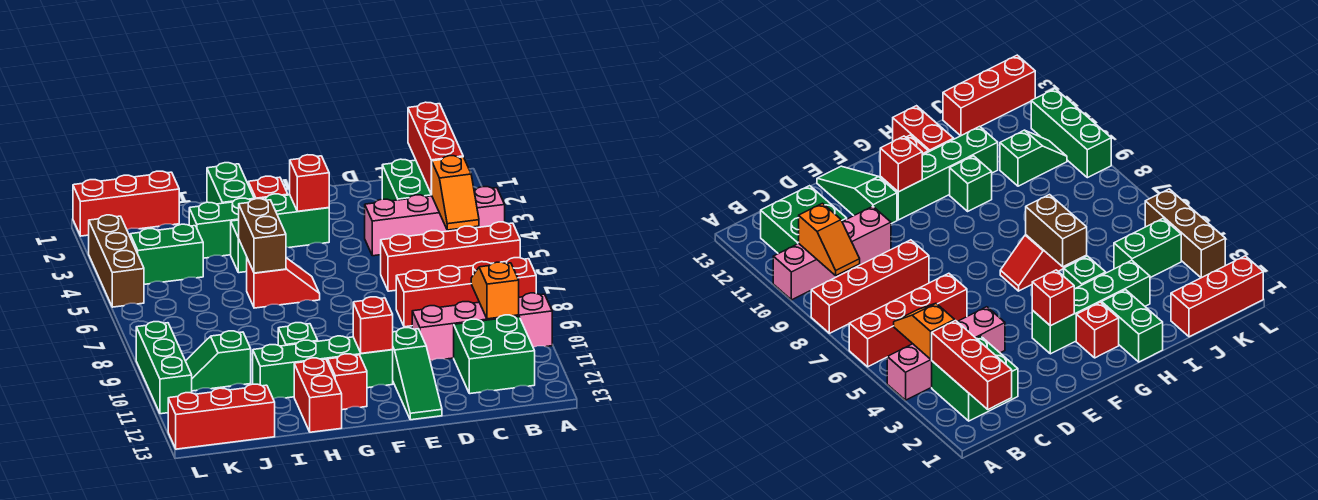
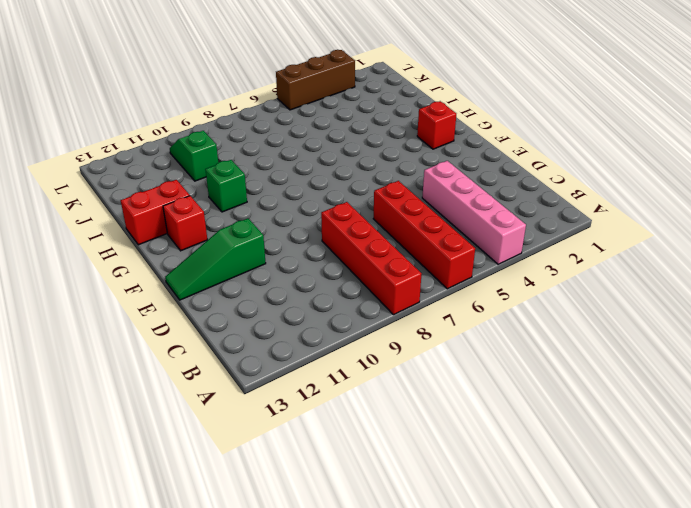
none -> pink brick A10:D10 level 1
none -> green brick B2:C3 level 1
none -> green brick B11:C12 level 1

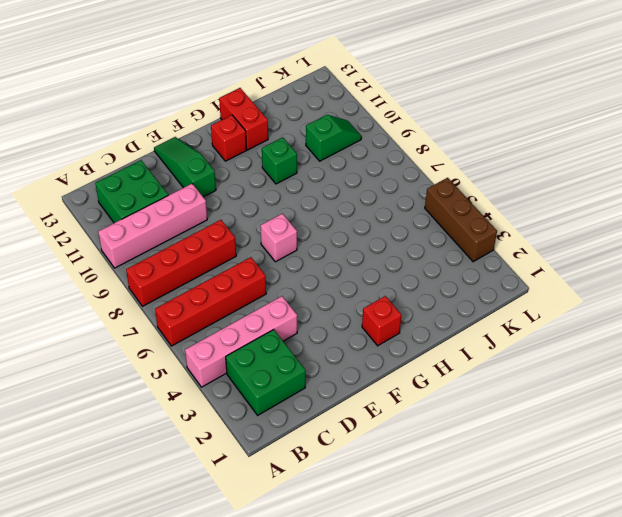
pink brick F7 level 1 -> none
none -> green brick F3:I3 level 1
none -> green brick F11:I11 level 1
none -> red slope G6:H6 level 1 top H

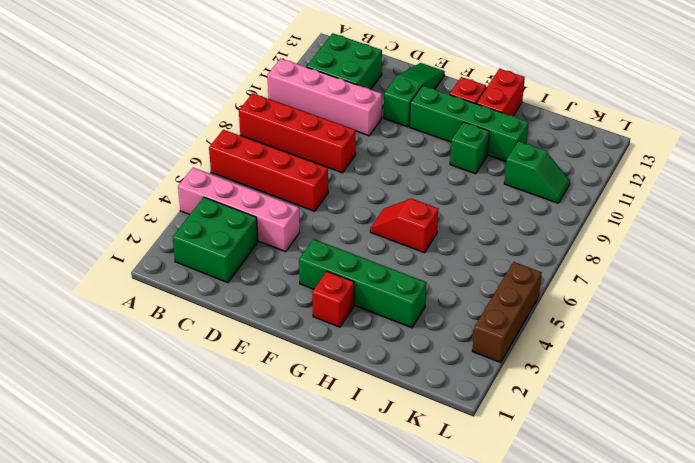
none -> green brick H1:H2 level 1
none -> green brick H4 level 1
none -> red brick J1:L1 level 1

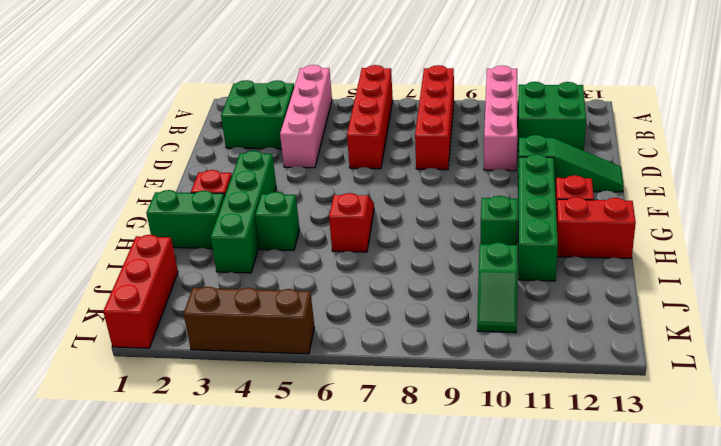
none -> green brick J4:K4 level 1
none -> red brick J13:L13 level 1
none -> green brick L9:L11 level 1

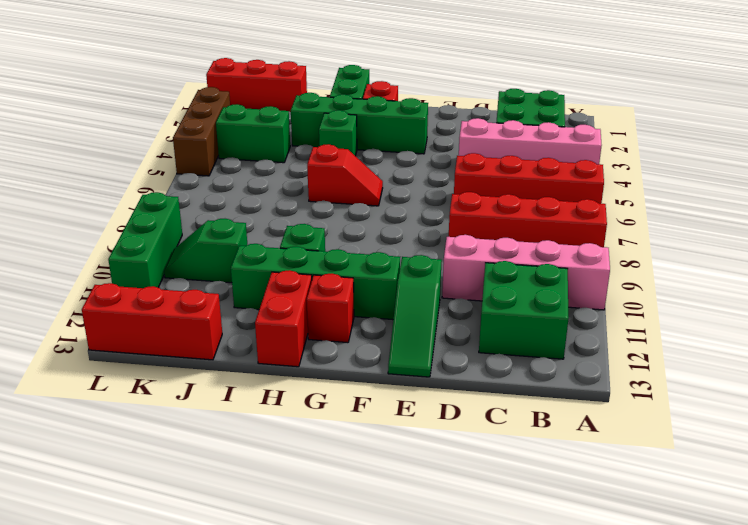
none -> red brick B1:B3 level 2
none -> orange slope B4:B5 level 2 top 4
none -> orange slope B9:B10 level 2 top 10

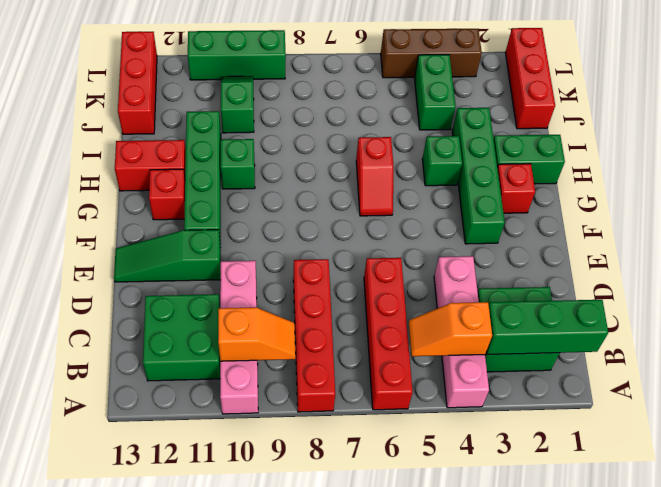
green brick B1:B3 level 2 -> red brick B1:B3 level 2
none -> red brick F3 level 2
none -> red brick F11 level 2
none -> brown brick H5:H6 level 2

